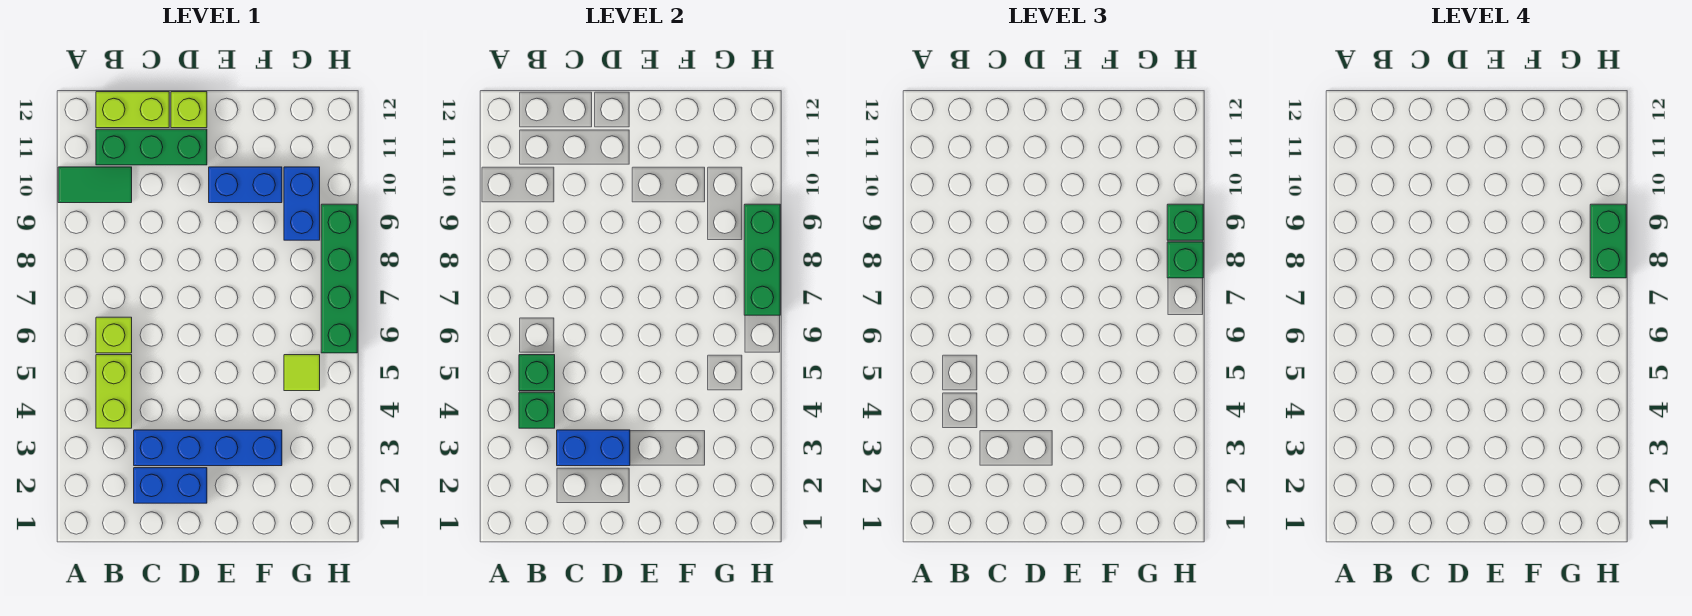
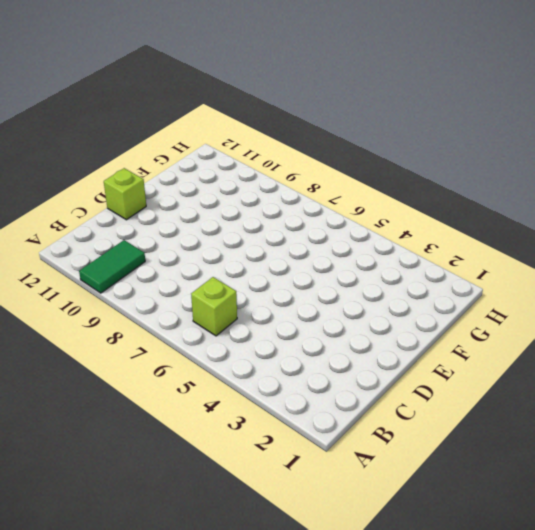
none -> lime brick B4:B5 level 1
none -> green brick B11:D11 level 1
none -> lime brick B12:C12 level 1

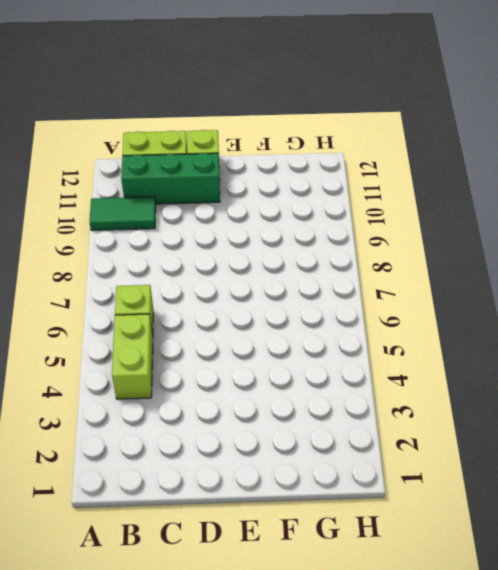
none -> blue brick C2:D2 level 1
none -> blue brick C3:F3 level 1
none -> blue brick E10:F10 level 1

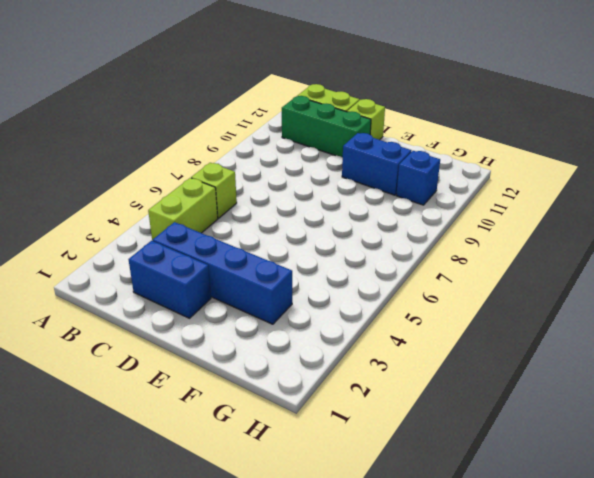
blue brick G10 level 1 -> blue brick G9:G10 level 1
none -> green tile A10:B10 level 1
none -> lime tile G5 level 1
none -> green brick H6:H9 level 1

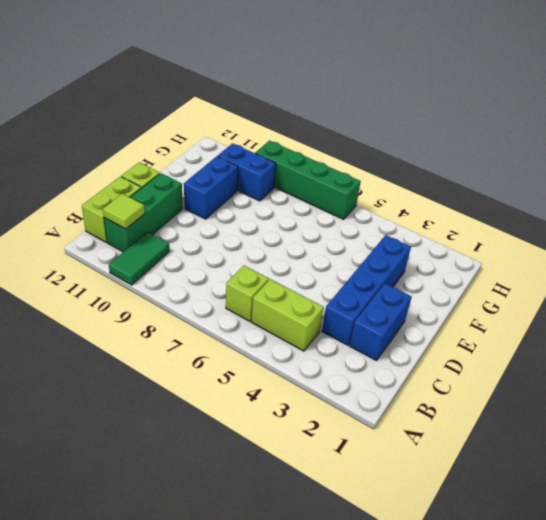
lime tile B11 level 2 -> lime tile G5 level 1
none -> green brick B4 level 2
none -> green brick B5 level 2
none -> blue brick C3:D3 level 2

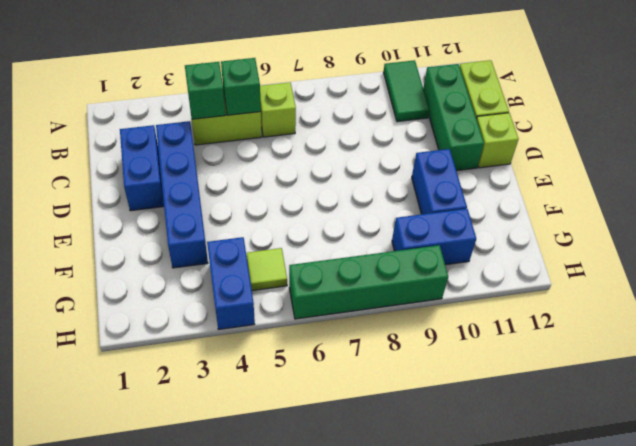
blue brick G4:H4 level 1 -> blue brick C3:D3 level 2
none -> green brick H7:H9 level 2
none -> green brick H8 level 3
none -> green brick H9 level 3

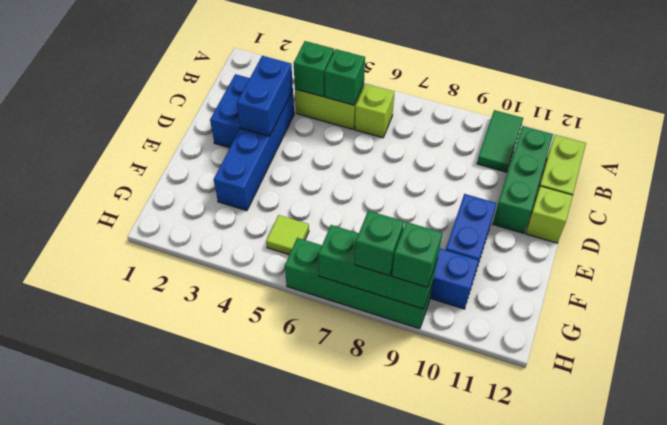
none -> green brick H8:H9 level 4

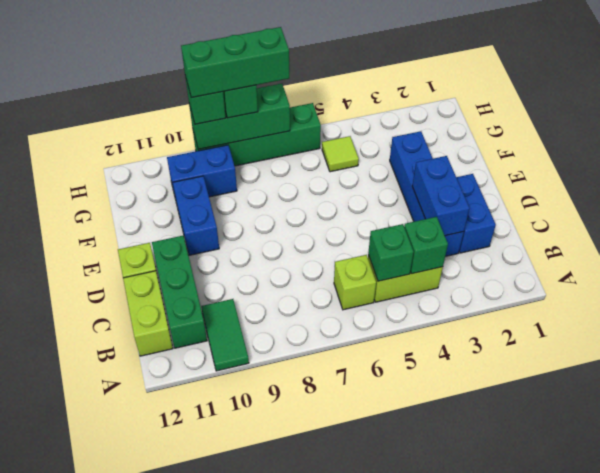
green brick H7:H9 level 4 -> green brick H8:H9 level 4

